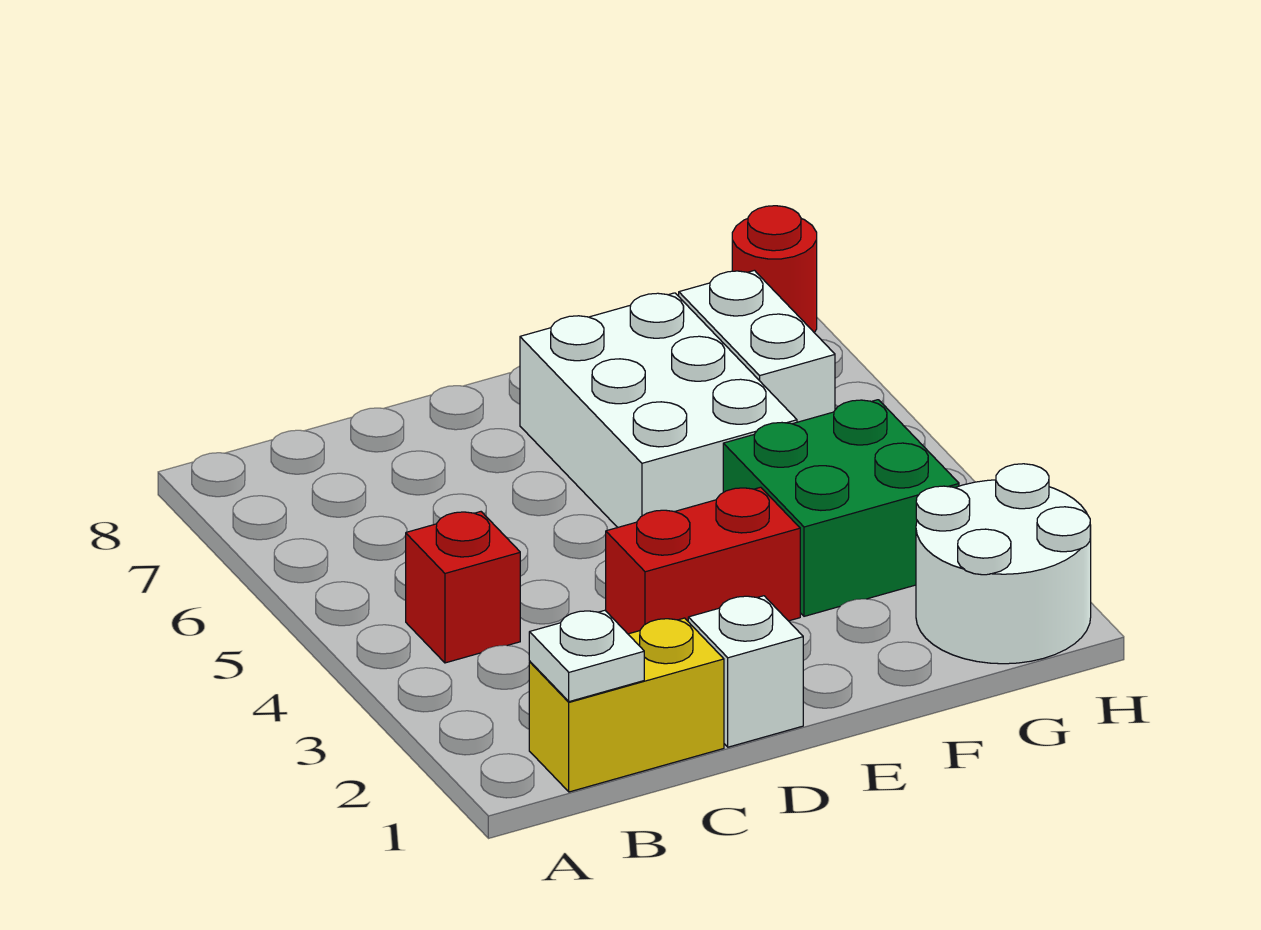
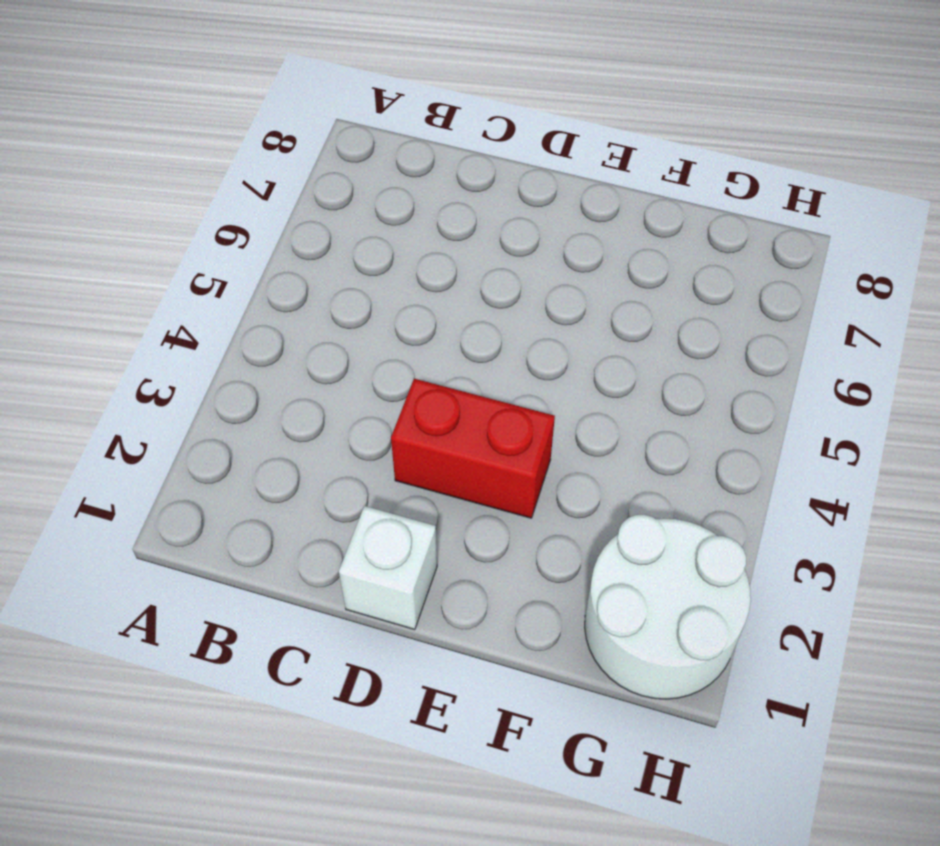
none -> yellow brick B1:C1 level 1
none -> red brick B4 level 1

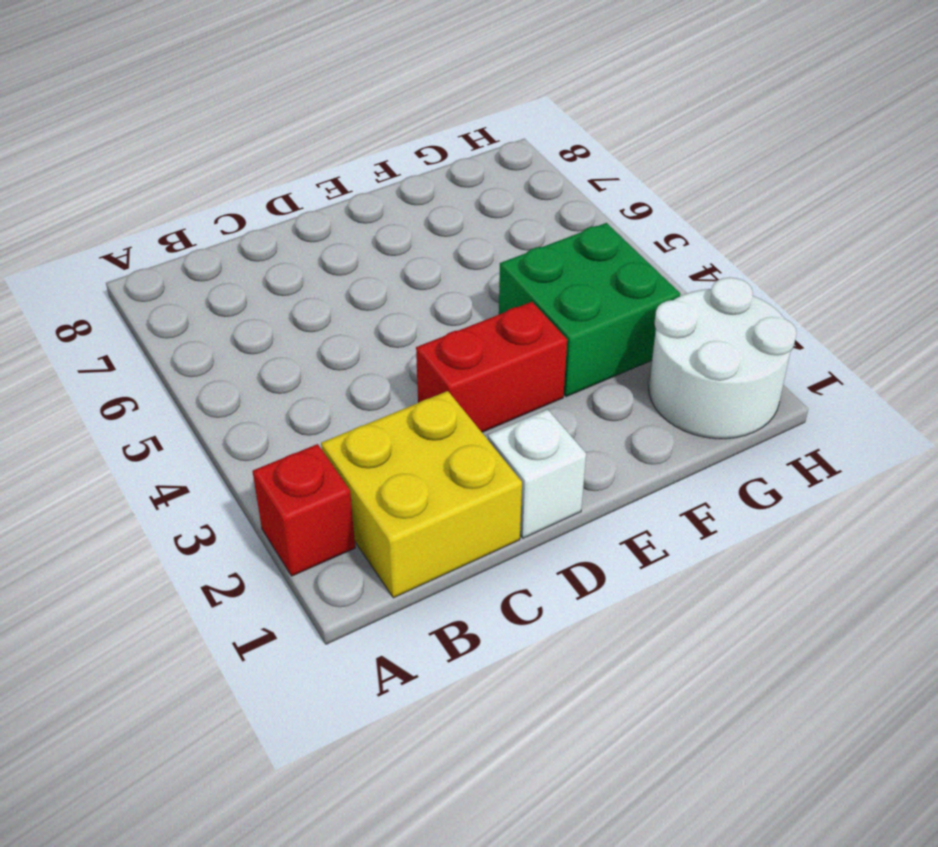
red brick A2 level 1 -> red brick B4 level 1
yellow brick B1:C2 level 1 -> yellow brick B1:C1 level 1
none -> white brick E5:F7 level 1
none -> white brick G6:G7 level 1

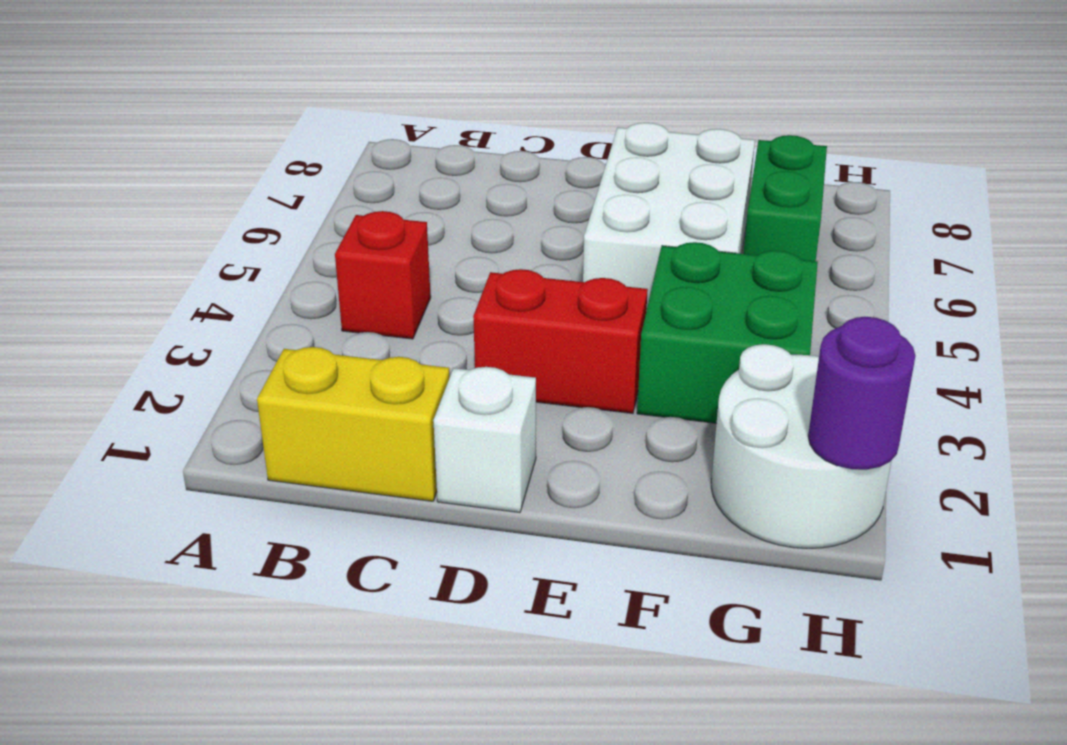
green brick G6:G7 level 1 -> white brick G6:G7 level 1
purple round brick H1 level 2 -> none
none -> red round brick H8 level 1
none -> white plate B1 level 2

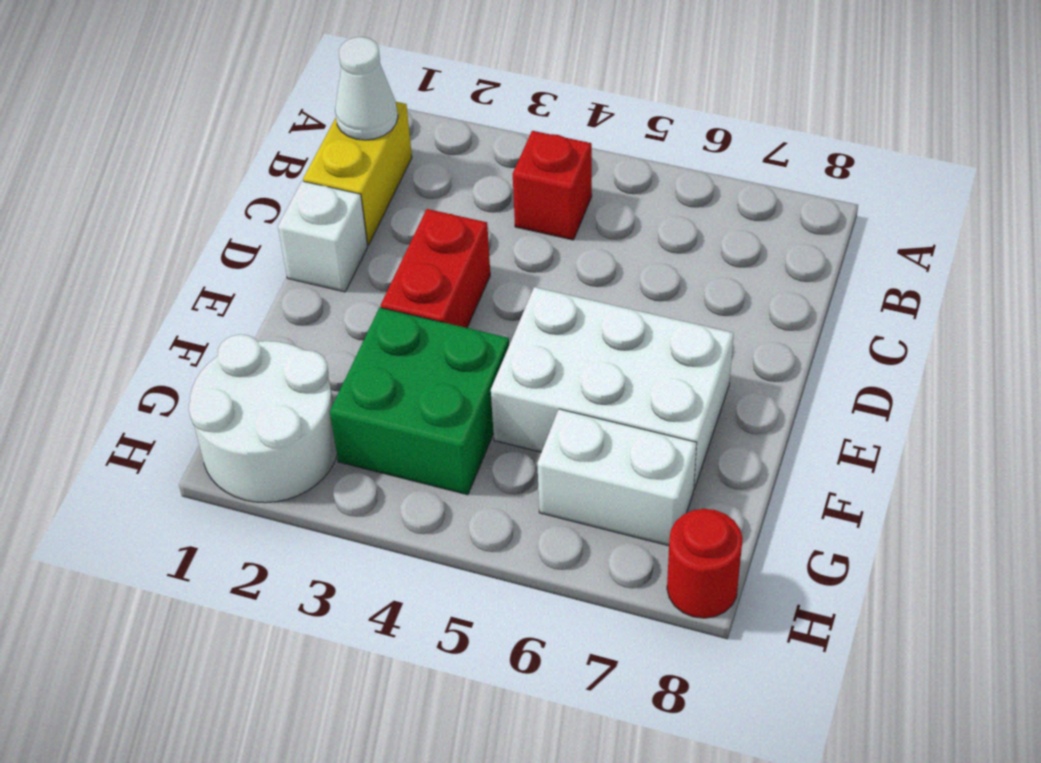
white cone B1 level 2 -> white plate B1 level 2

